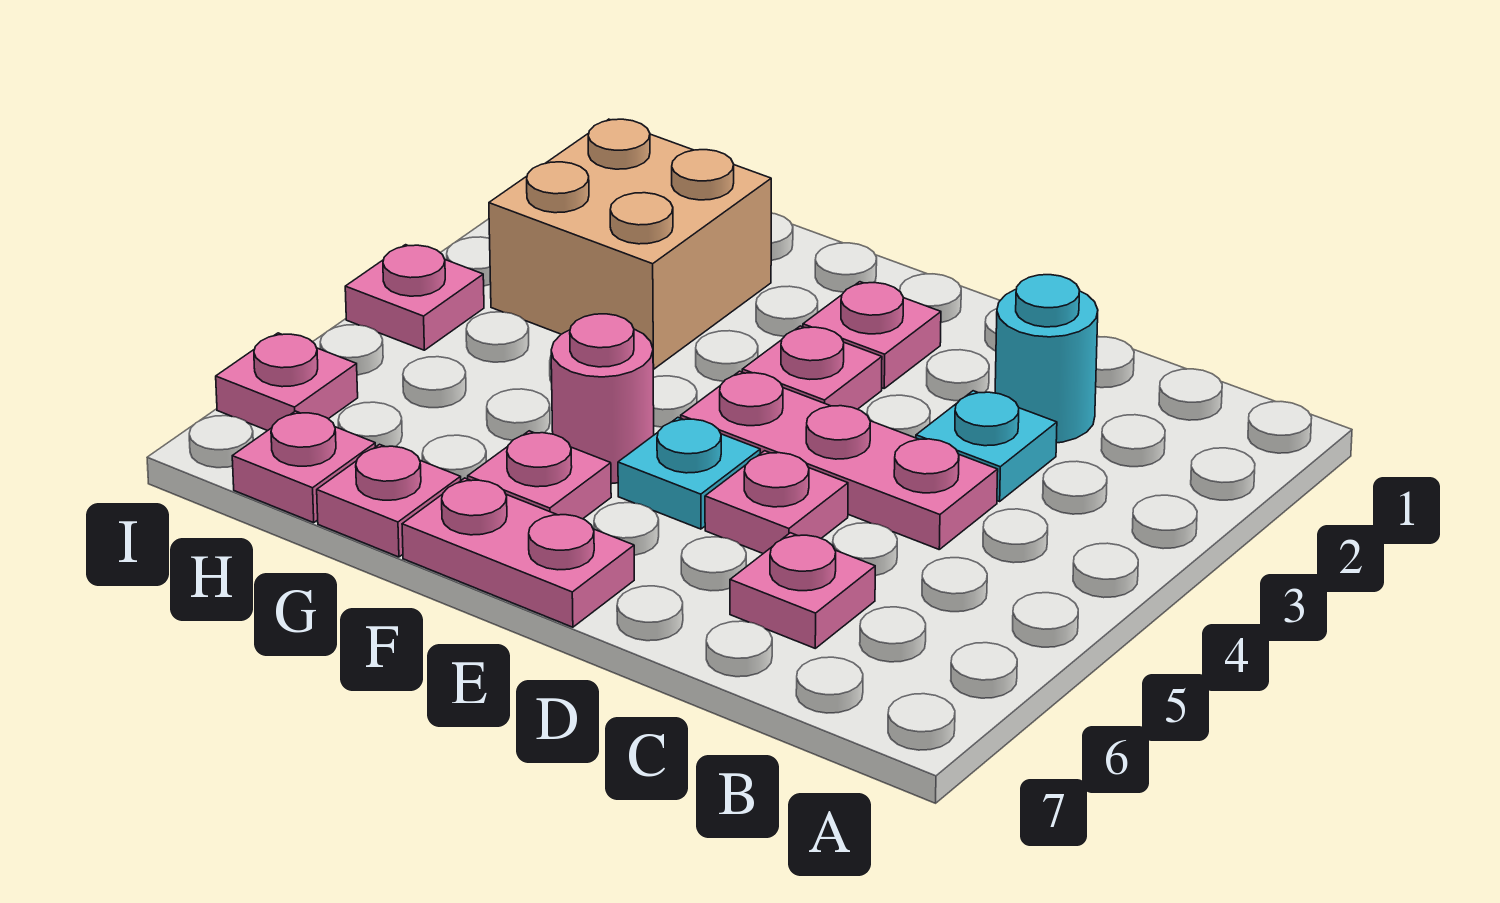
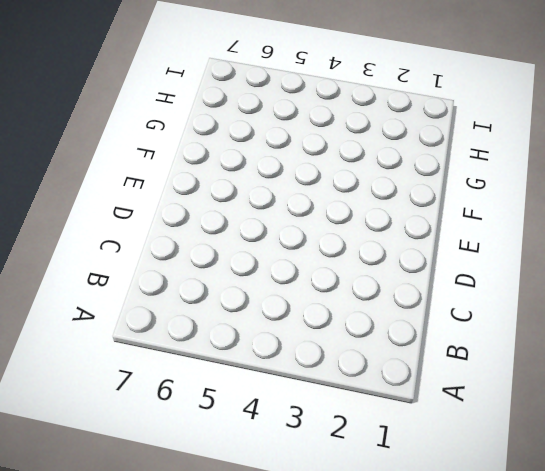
none -> cyan round brick C2 level 1
none -> cyan plate C3 level 1
none -> pink plate C4:E4 level 1

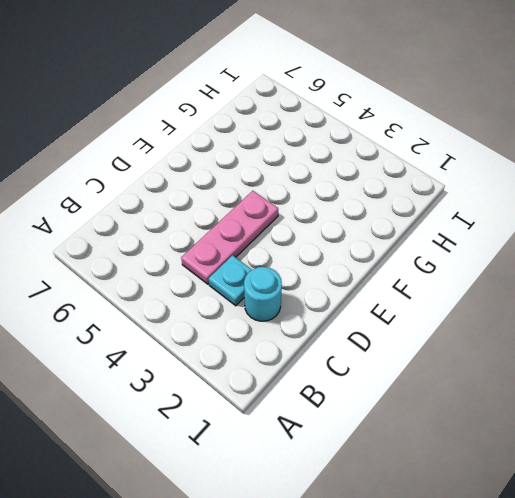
none -> pink plate C6 level 1
none -> pink plate D5 level 1
none -> pink plate E2 level 1

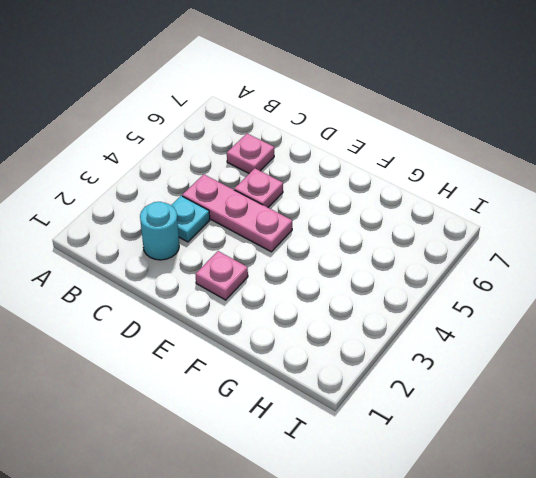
none -> pink plate E3 level 1
none -> cyan plate E5 level 1
none -> pink plate E7:F7 level 1

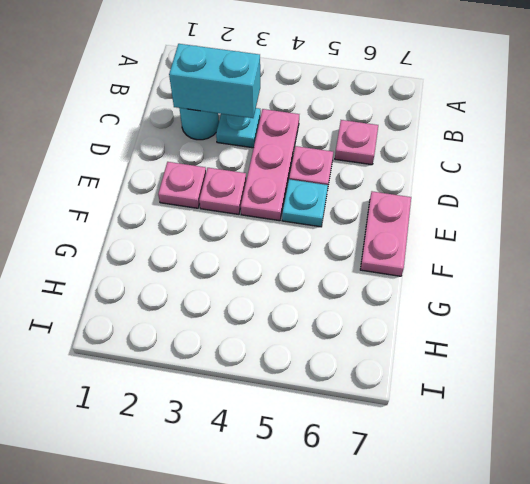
cyan brick C2:C3 level 2 -> none
none -> pink round brick F5 level 1
none -> pink plate F6 level 1
none -> tan brick G2:H3 level 1

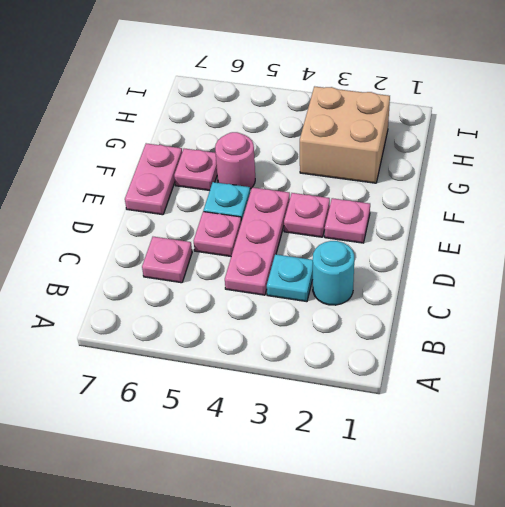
none -> pink plate G7 level 1
none -> pink plate H7 level 1
none -> pink plate I4 level 1

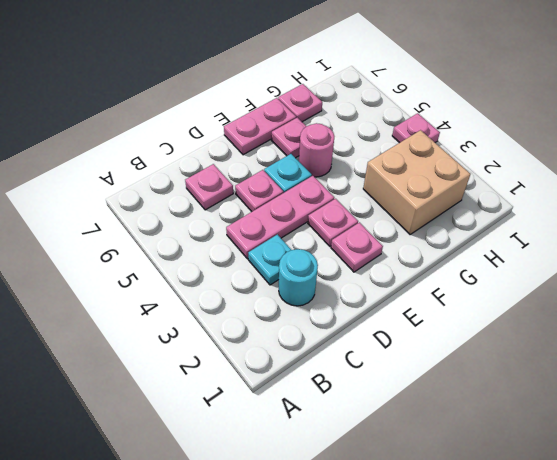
none -> pink plate H7 level 1
none -> pink plate I6 level 1

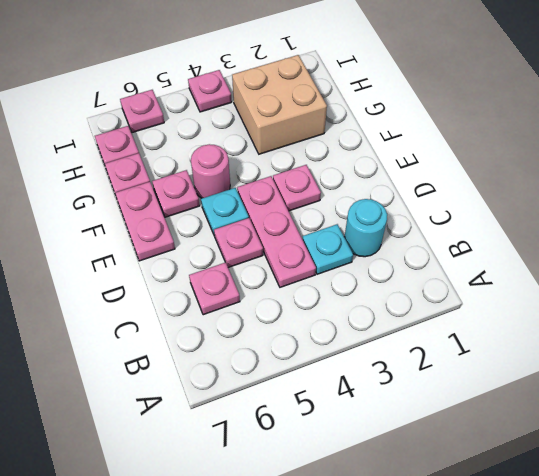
none -> pink plate E2 level 1

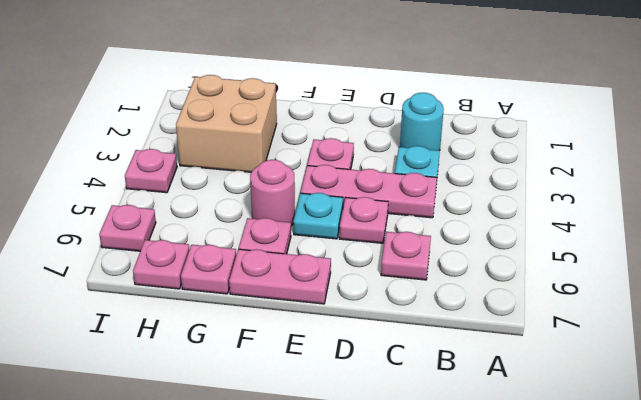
none -> pink plate E2 level 1

